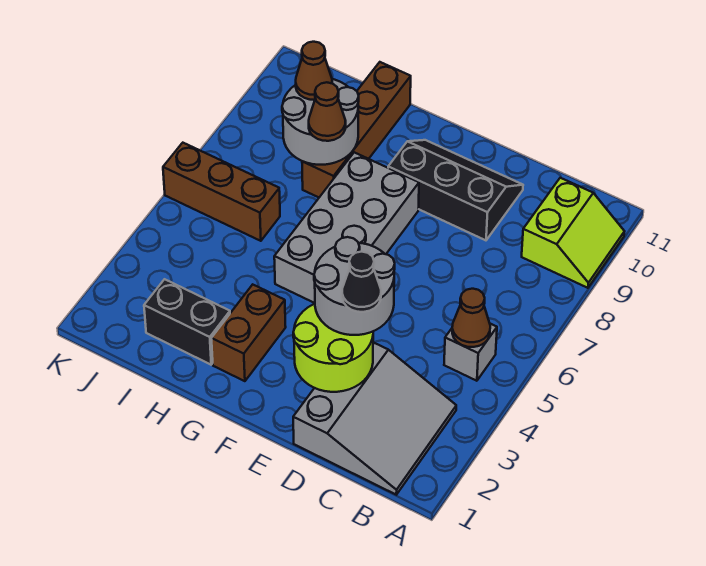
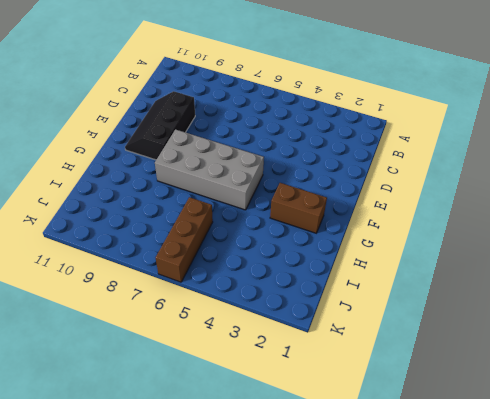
none -> lime slope A9:B10 level 1 top B
none -> grey slope B1:D3 level 1 top D
none -> grey brick B5 level 1

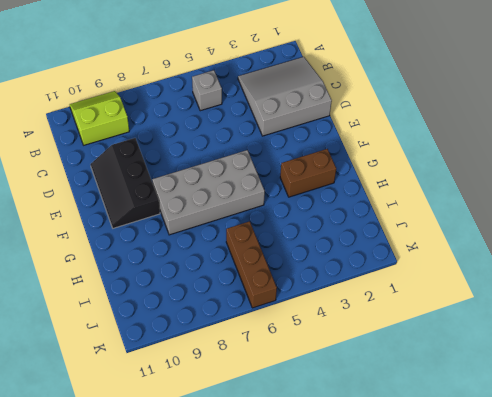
none -> black brick H2:I2 level 1
none -> brown brick H8:H11 level 1
none -> brown cone B5 level 2

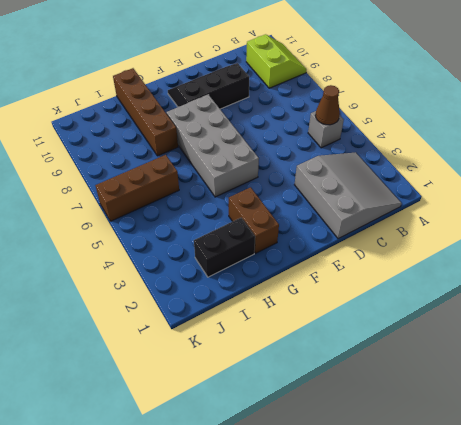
none -> lime round brick D2:E3 level 2
none -> grey round brick H8:I9 level 2
none -> grey round brick D3:E4 level 3

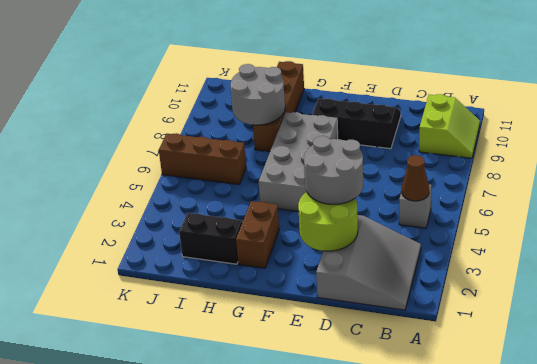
none -> brown cone H8 level 3
none -> brown cone I9 level 3
none -> black cone D3 level 4

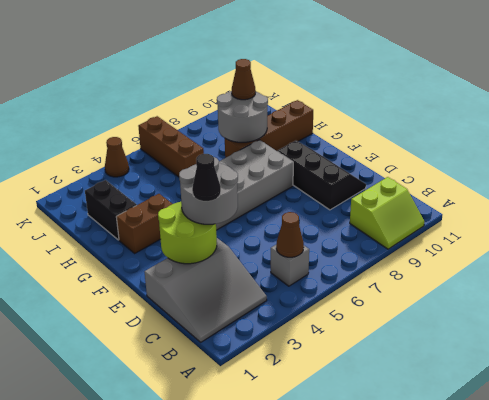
brown cone K4 level 1 -> brown cone H8 level 3

